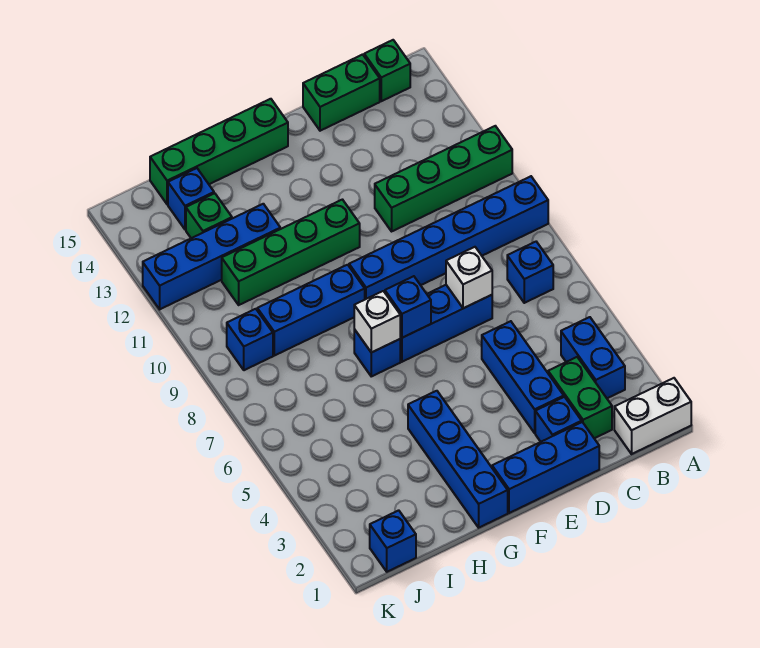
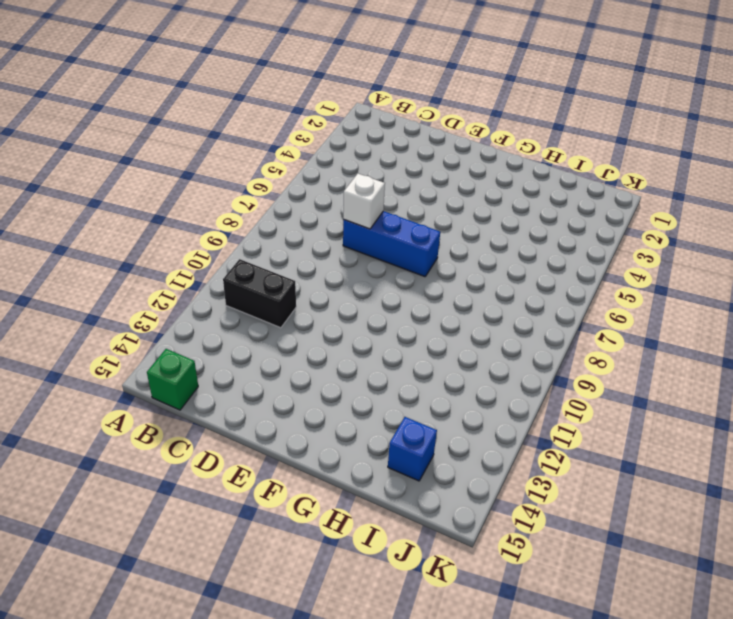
black brick B11:C11 level 1 -> green brick A11:D11 level 1
none -> white brick A1:B1 level 1
none -> blue brick A9:F9 level 1
none -> blue brick B3:B4 level 1

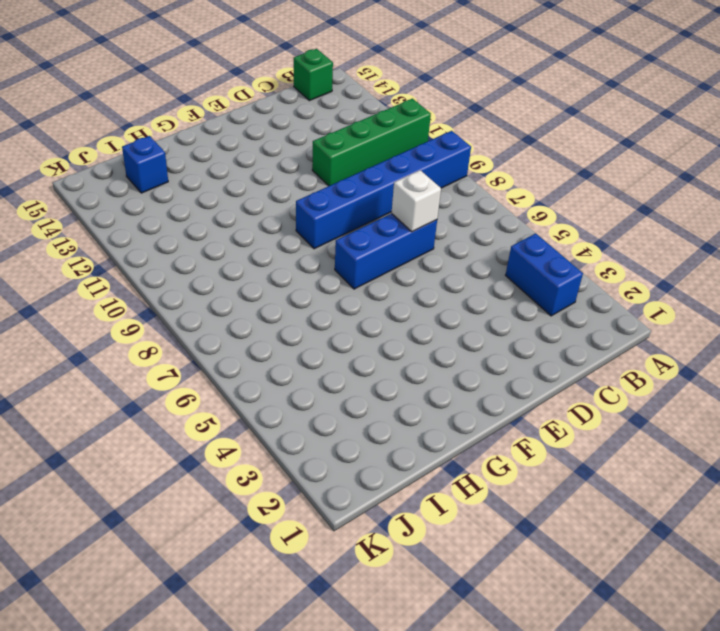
none -> white brick A1:B1 level 1
none -> blue brick B7 level 1
none -> green brick C2:C3 level 1

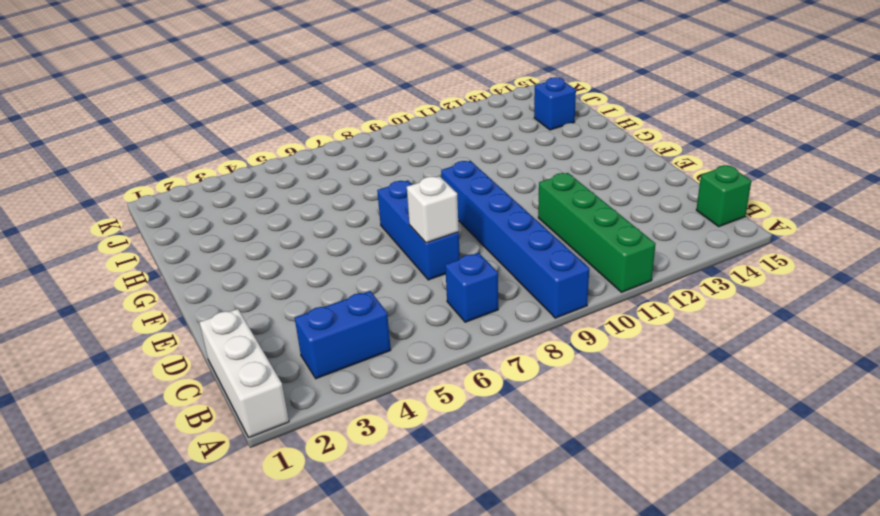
white brick A1:C1 level 1 -> white brick A1:B1 level 1
none -> green brick C2:C3 level 1
none -> green brick C15:D15 level 1
none -> blue brick D1:F1 level 1

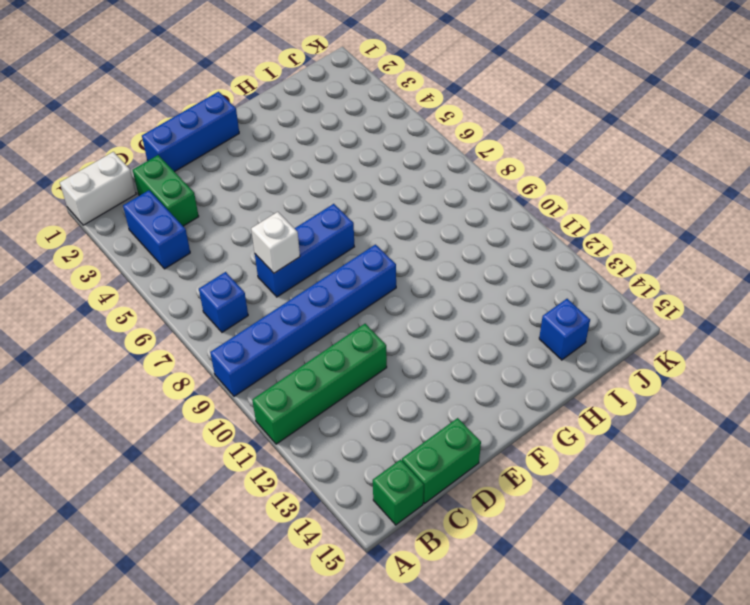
none -> blue brick D2 level 1
none -> blue brick D3:D5 level 1
none -> green brick F11:I11 level 1

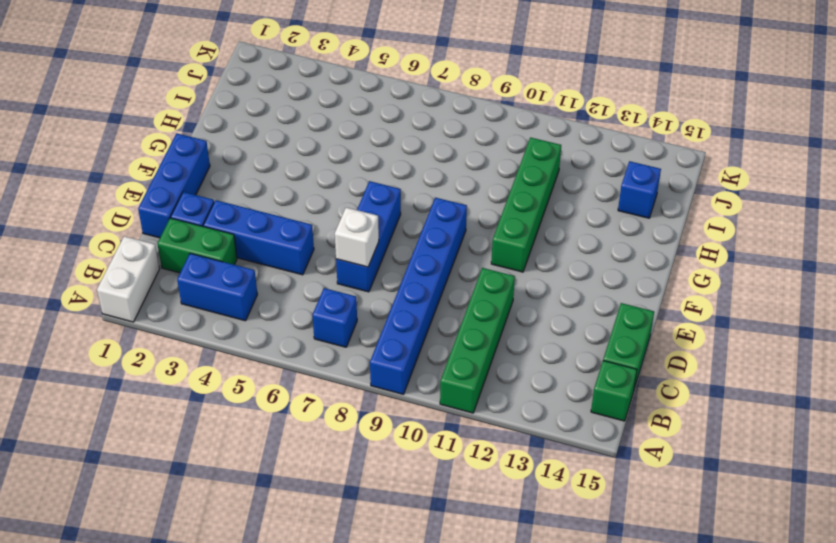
none -> green brick F15:I15 level 1
none -> blue brick G1:G4 level 1
none -> blue brick G7 level 1

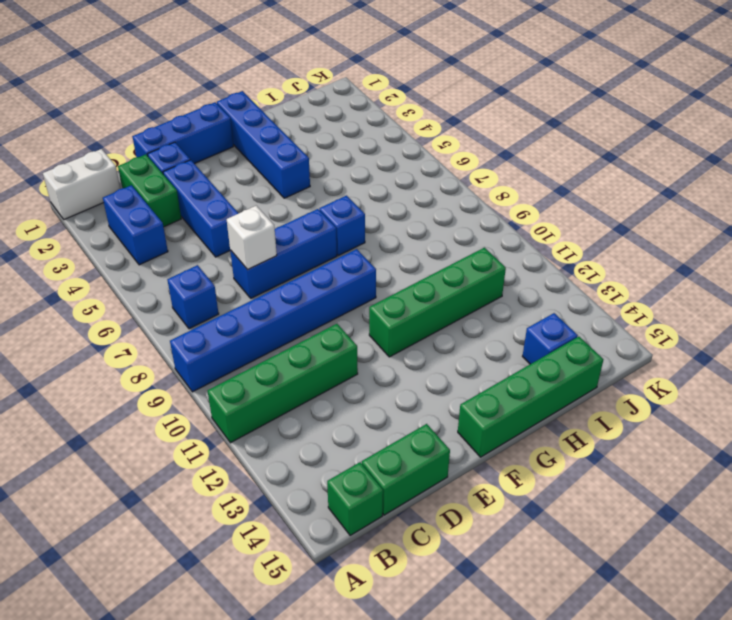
none -> blue brick G9:I9 level 1
none -> blue brick H12:K12 level 1
none -> green brick I13 level 1

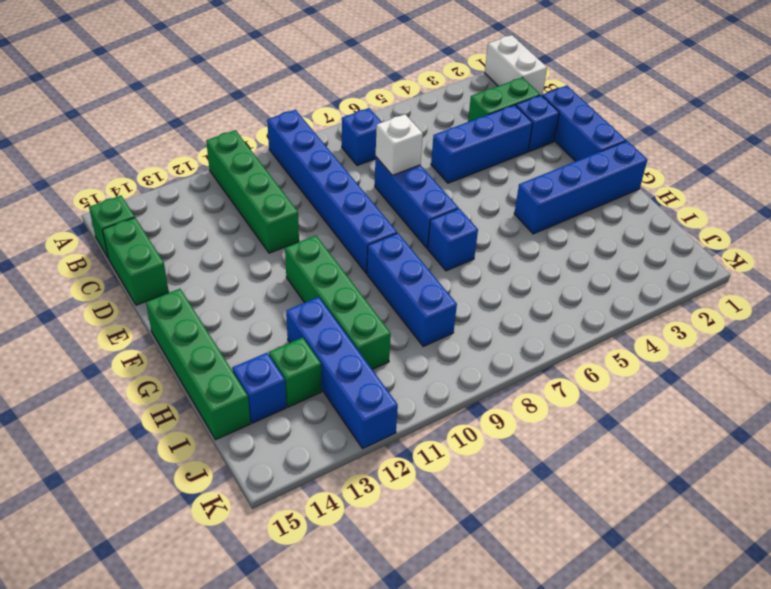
none -> blue brick B3:B4 level 1
none -> blue brick J1 level 1
none -> blue brick J9 level 1

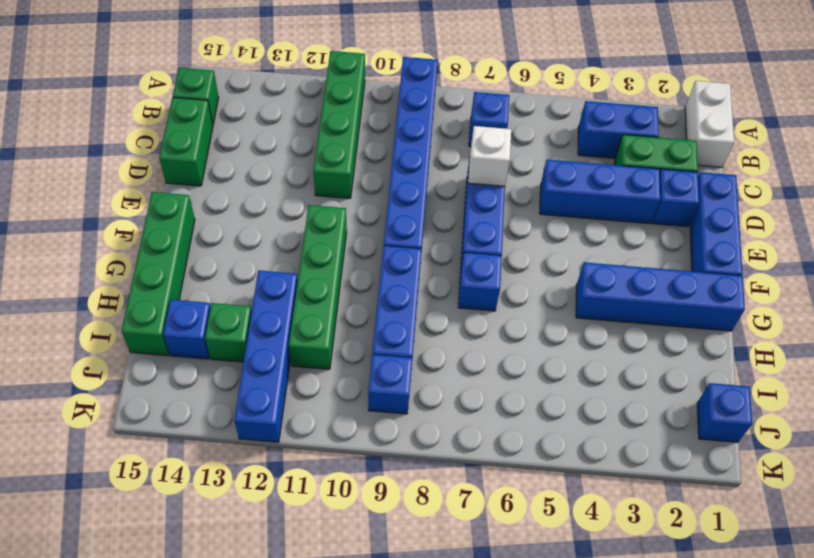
none -> blue brick F7 level 2
none -> white brick G7 level 2

